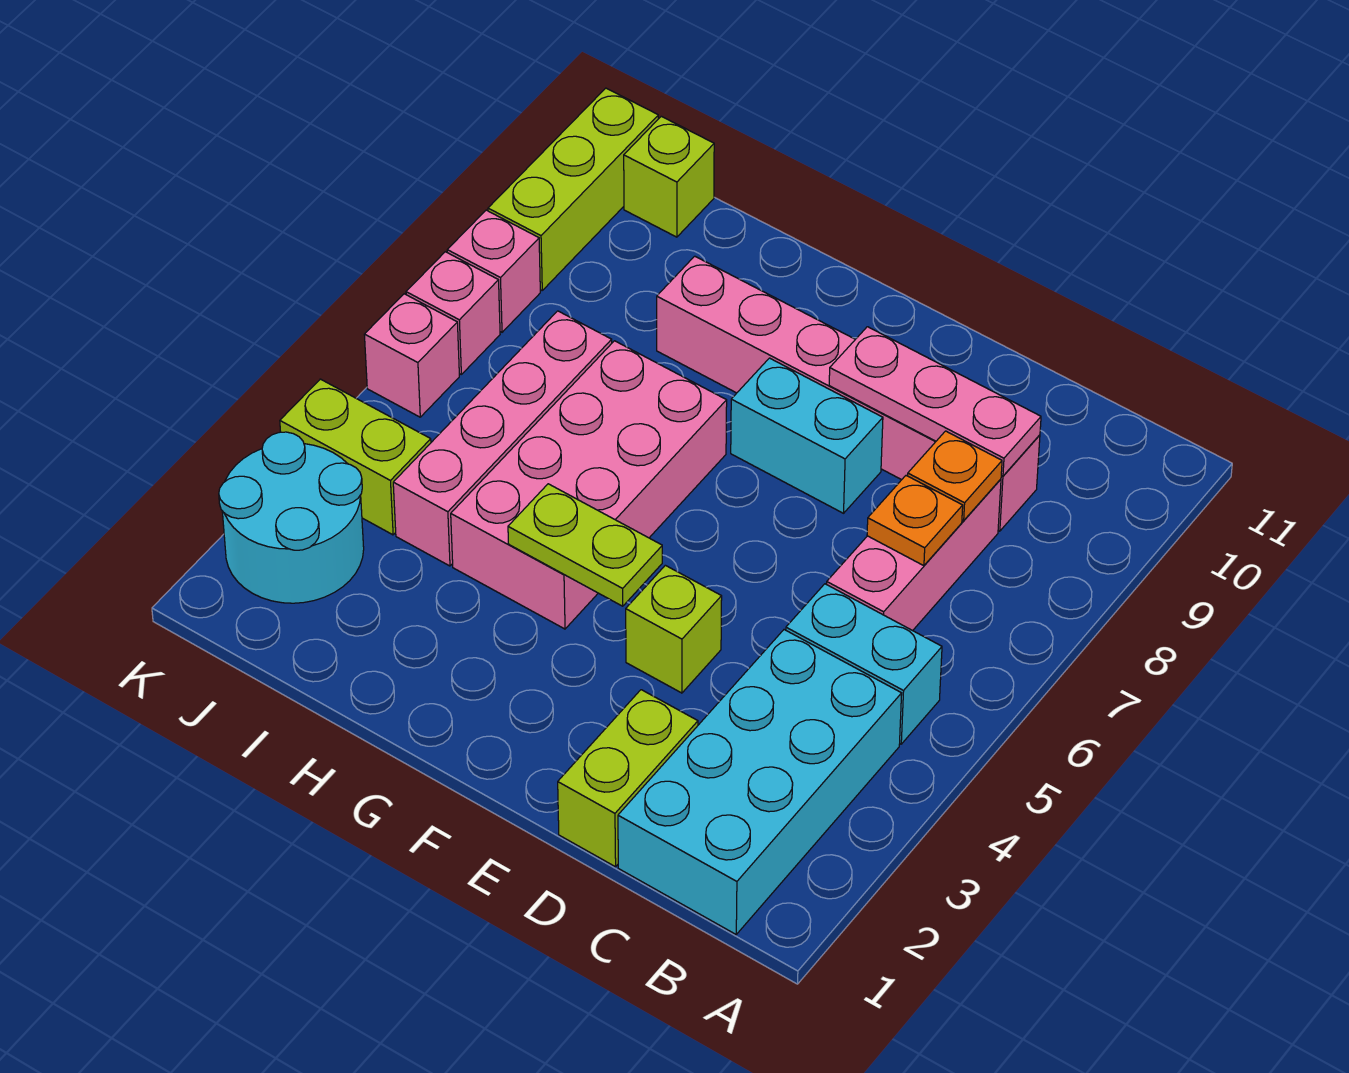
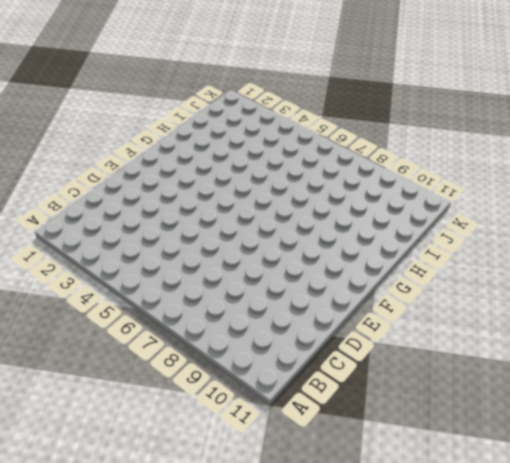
none -> cyan brick B1:C4 level 1
none -> cyan brick B5:C5 level 1
none -> pink brick C6:C8 level 1

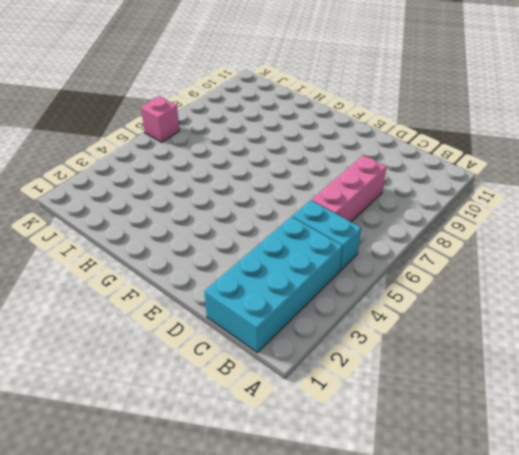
none -> pink brick C9:H9 level 1
none -> lime brick D1:D2 level 1
none -> lime brick E4 level 1

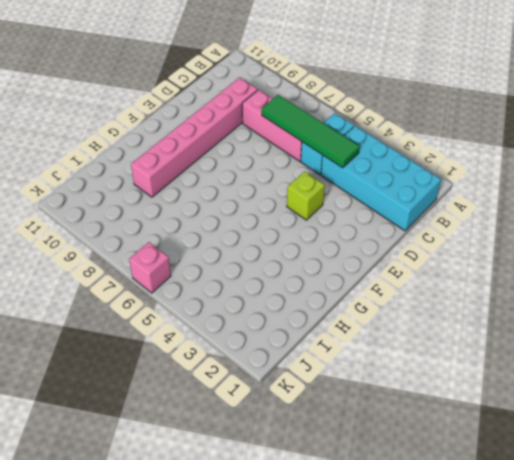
green tile C4:C7 level 2 -> orange plate C7 level 2
none -> lime brick D1:D2 level 1
none -> cyan brick E8:F8 level 1
none -> pink brick G4:H7 level 1

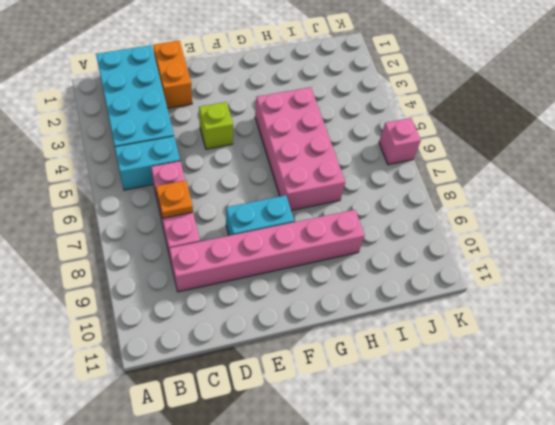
orange brick D1:D2 level 1 -> lime brick D1:D2 level 1
none -> pink brick I4:I7 level 1
none -> cyan round brick J2:K3 level 1
none -> lime brick J4:K4 level 1

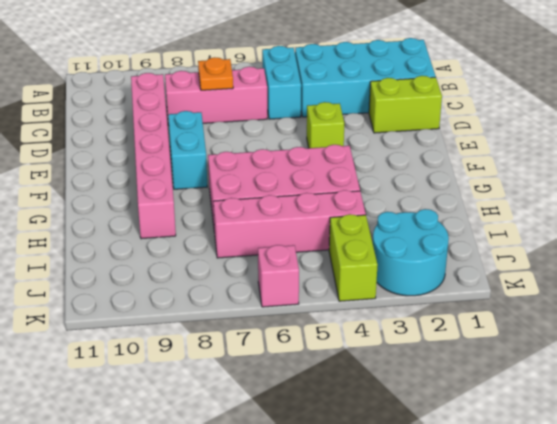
none -> lime brick J11 level 1
none -> pink brick K7 level 1
none -> pink brick K8 level 1

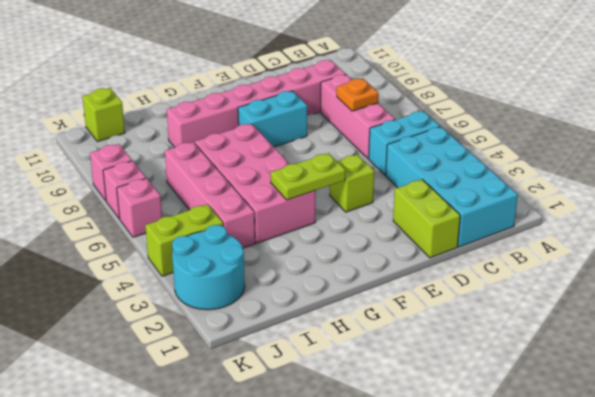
none -> lime brick K9:K11 level 1
none -> orange plate C8 level 2
none -> pink plate C9:E9 level 2

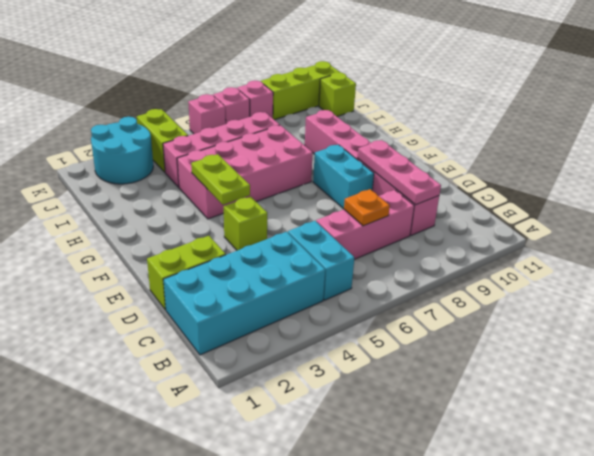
none -> orange plate C8 level 2

